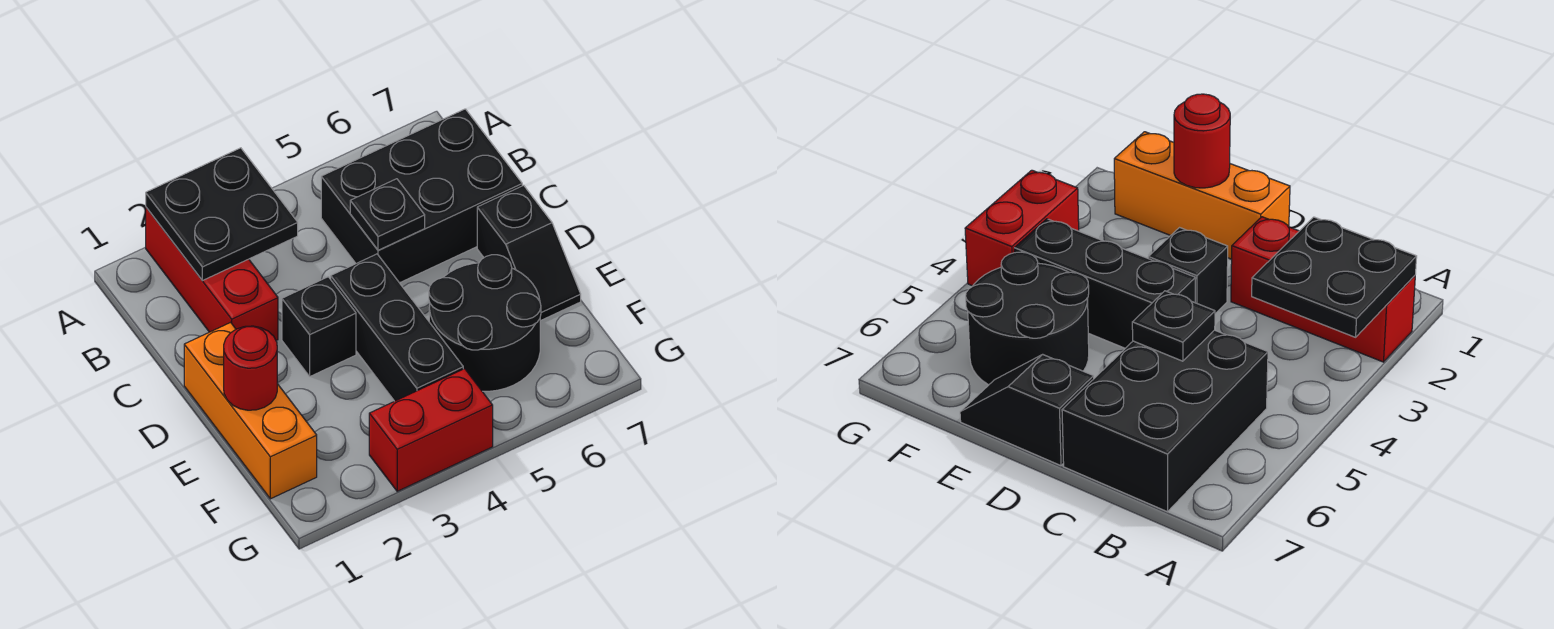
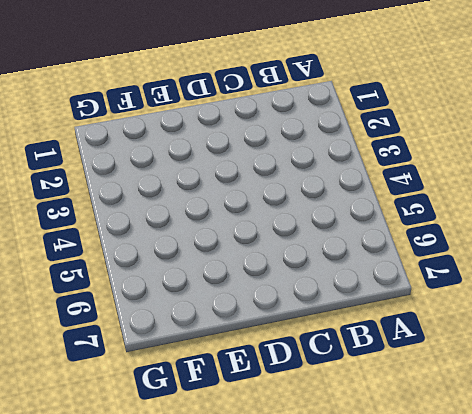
none -> red brick A2:C2 level 1
none -> black brick B5:C7 level 1

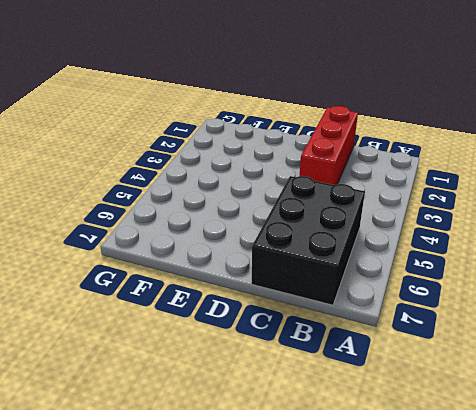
red brick C1:C3 level 1 -> red brick A2:C2 level 1
none -> orange brick D1:F1 level 1
none -> black brick D3 level 1

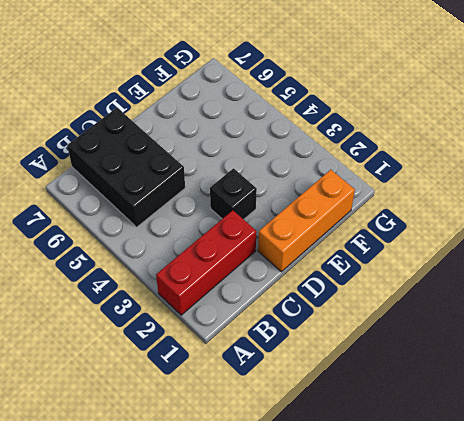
none -> black brick D4:F4 level 1
none -> black slope D7:E7 level 1 top D

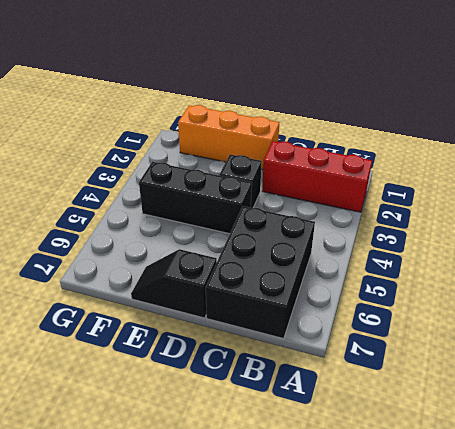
none -> black round brick E5:F6 level 1
none -> red brick G3:G4 level 1

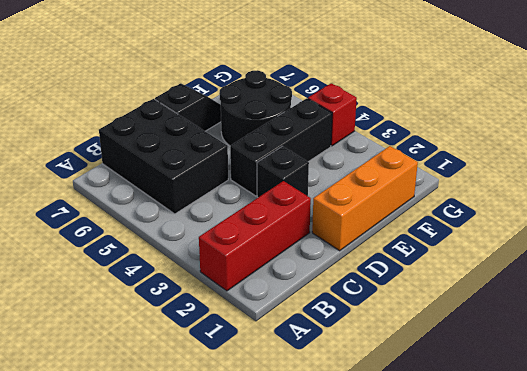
red brick G4 level 1 -> red brick G3:G4 level 1
none -> black plate A2:B3 level 2
none -> black plate C5 level 2

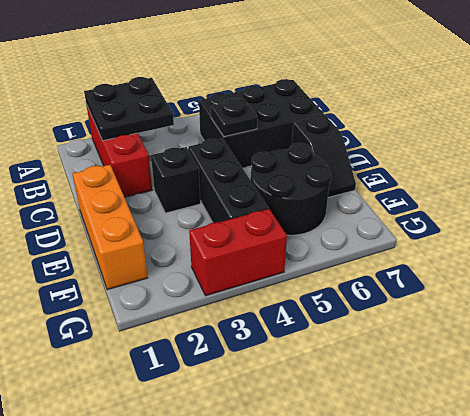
none -> red round brick E1 level 2

